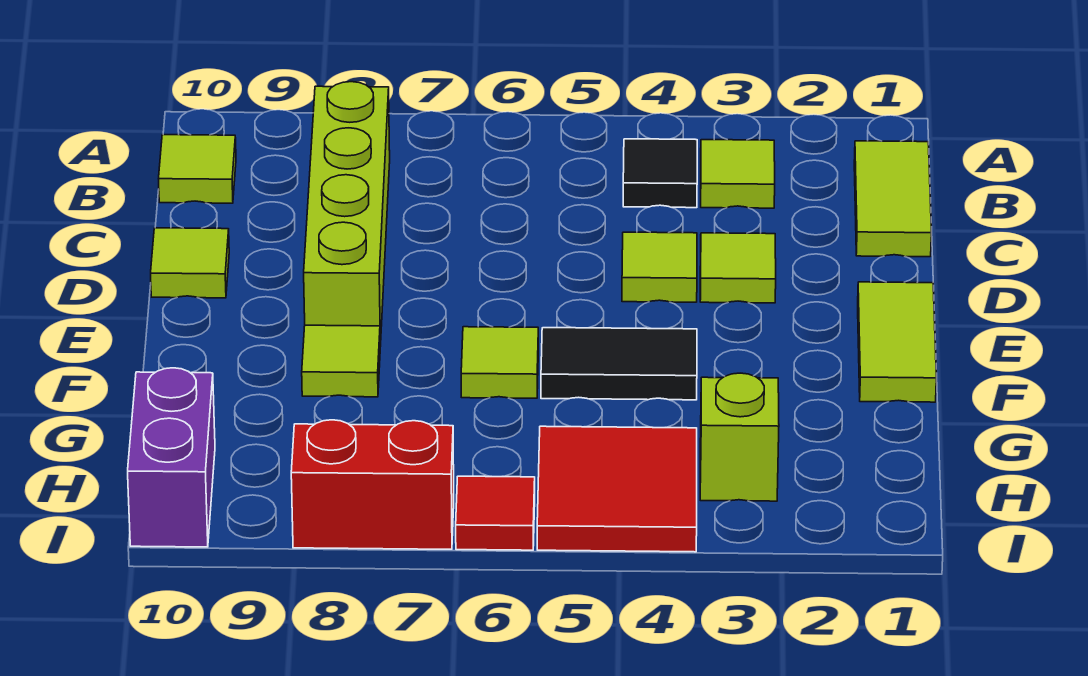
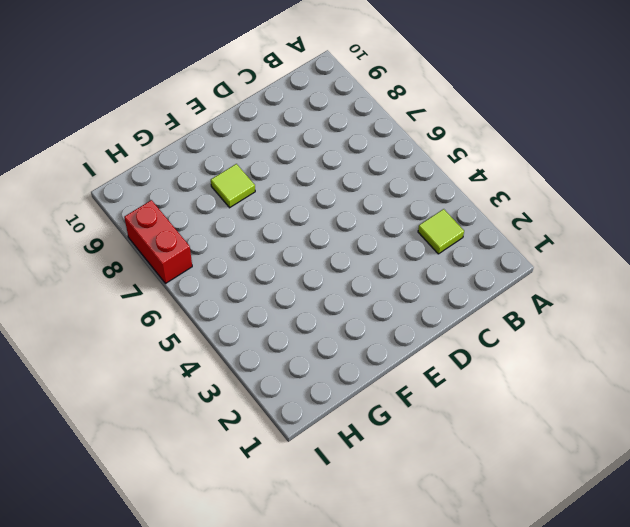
none -> lime tile B1:C1 level 1
none -> black tile B4 level 1
none -> lime brick B8:E8 level 1

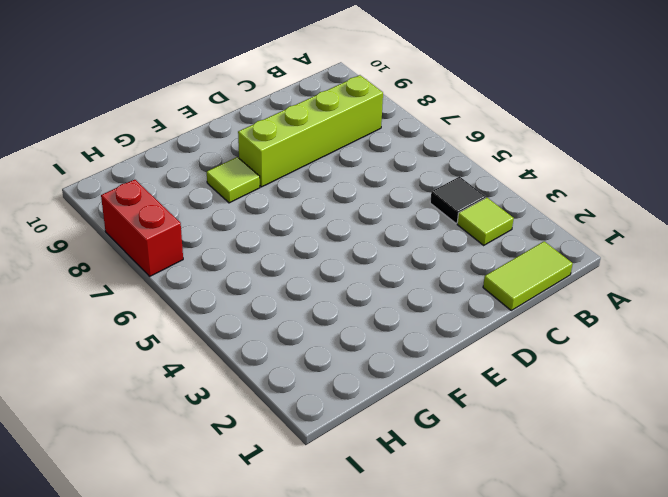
none -> lime tile B10 level 1
none -> lime tile D3 level 1
none -> lime tile D4 level 1

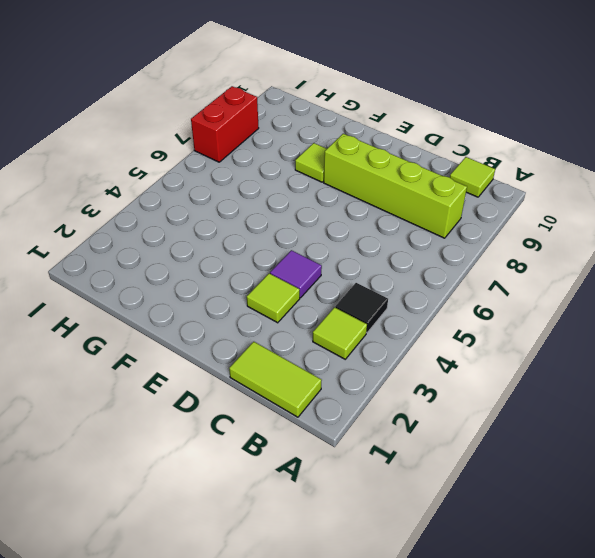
purple tile D4 level 1 -> lime tile D4 level 1
none -> lime tile D10 level 1
none -> lime tile E1:F1 level 1
none -> black tile F4:F5 level 1

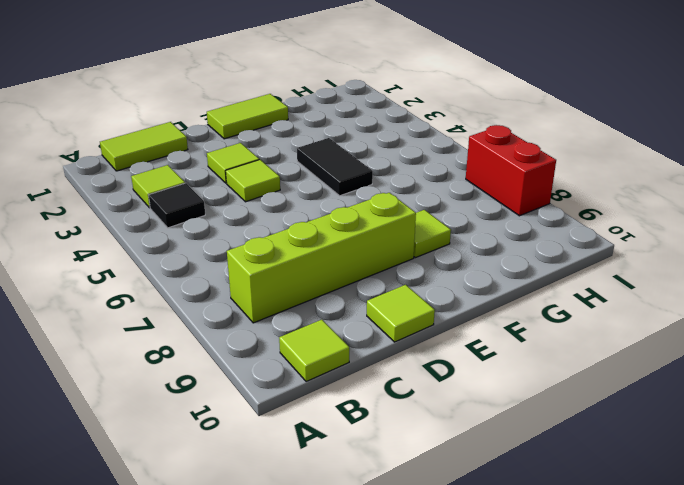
none -> lime tile F6 level 1
none -> lime brick H3 level 1
none -> red tile H4:I5 level 1

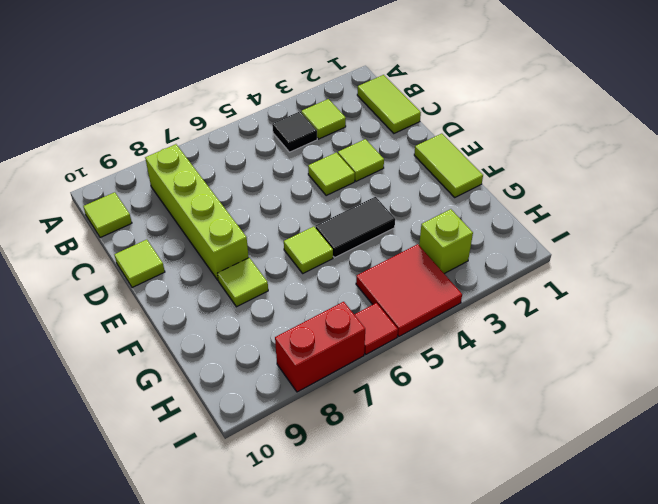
none -> purple brick H10:I10 level 1

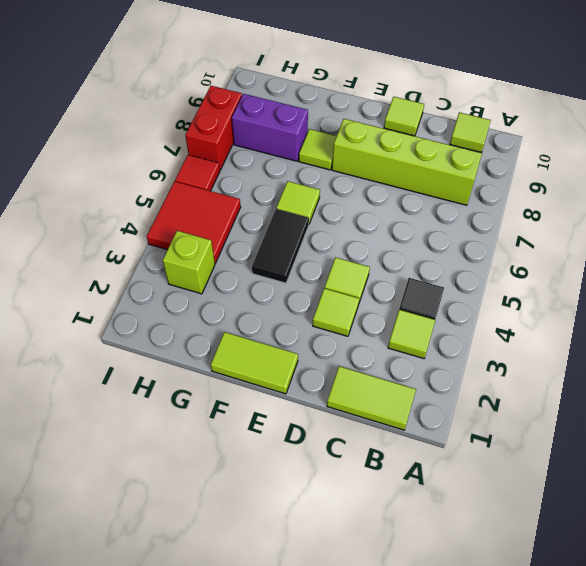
purple brick G8:H8 level 1 -> purple brick H10:I10 level 1

